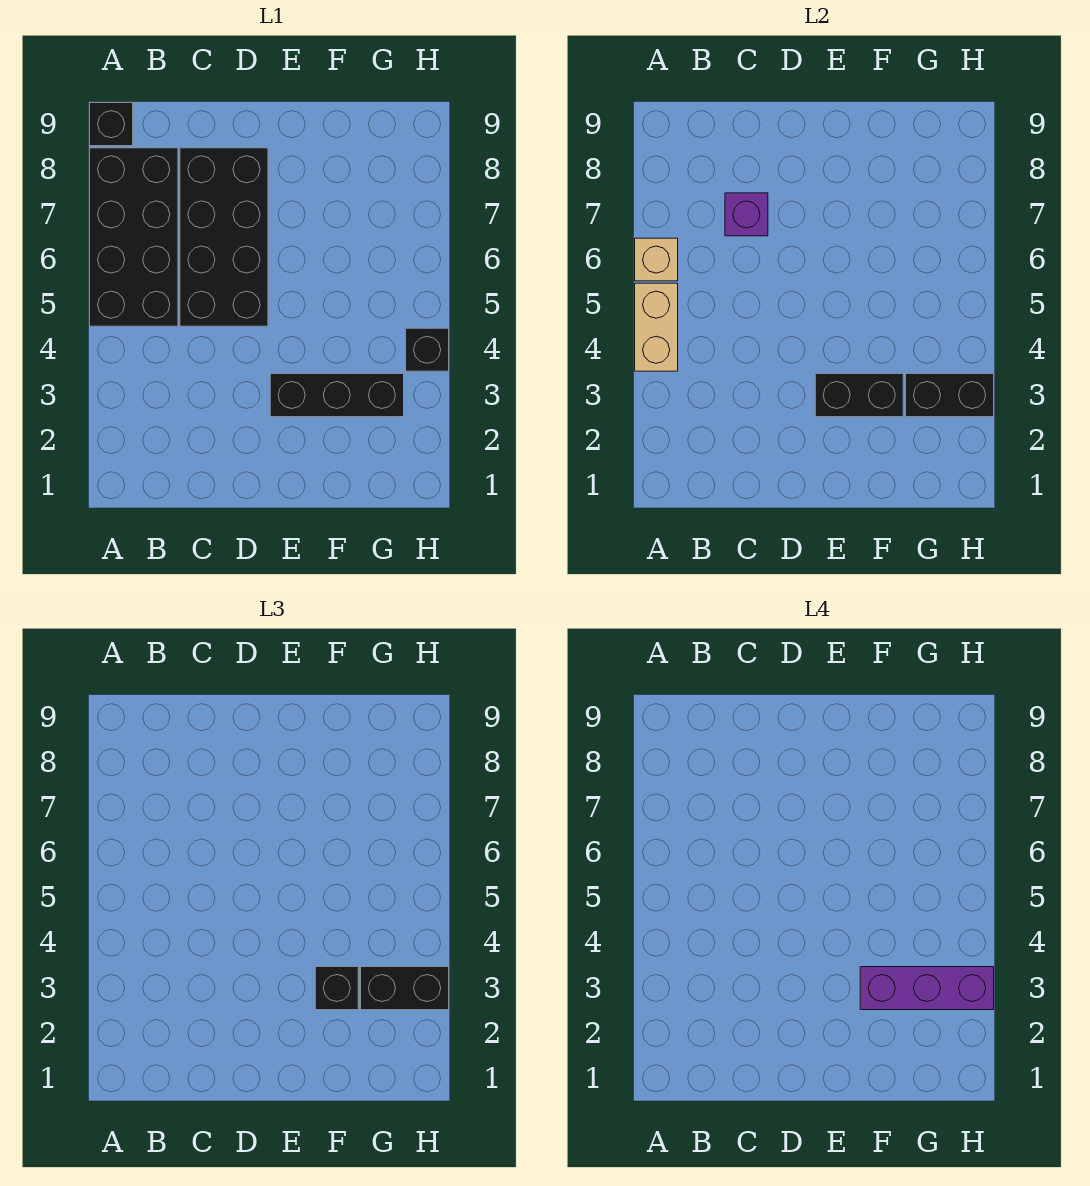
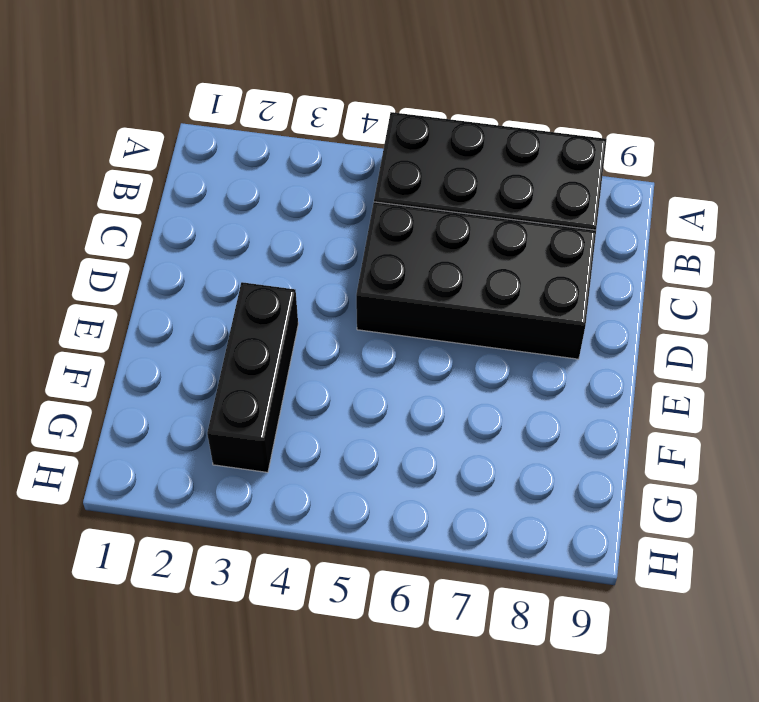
none -> black brick A9 level 1
none -> black brick H4 level 1
none -> tan brick A4:A5 level 2

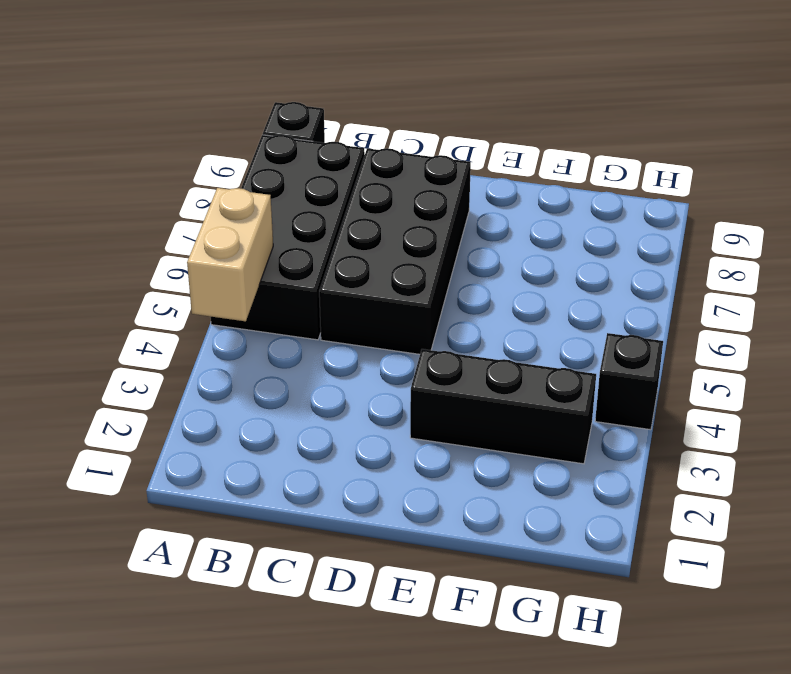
none -> tan brick A6 level 2
none -> purple brick C7 level 2
none -> black brick E3:F3 level 2

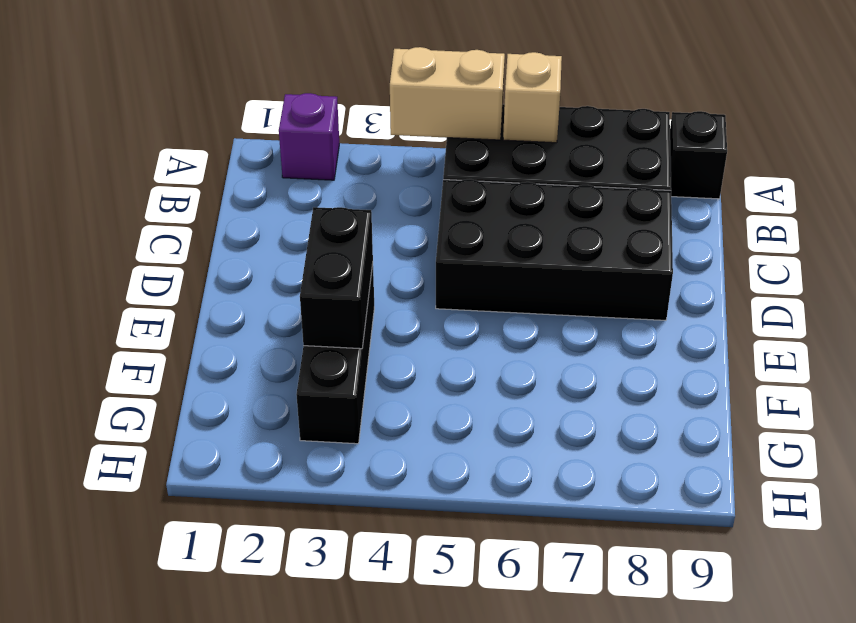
purple brick A2 level 1 -> purple brick C7 level 2
none -> black brick H4 level 1
none -> black brick G3:H3 level 2
none -> black brick F3 level 3

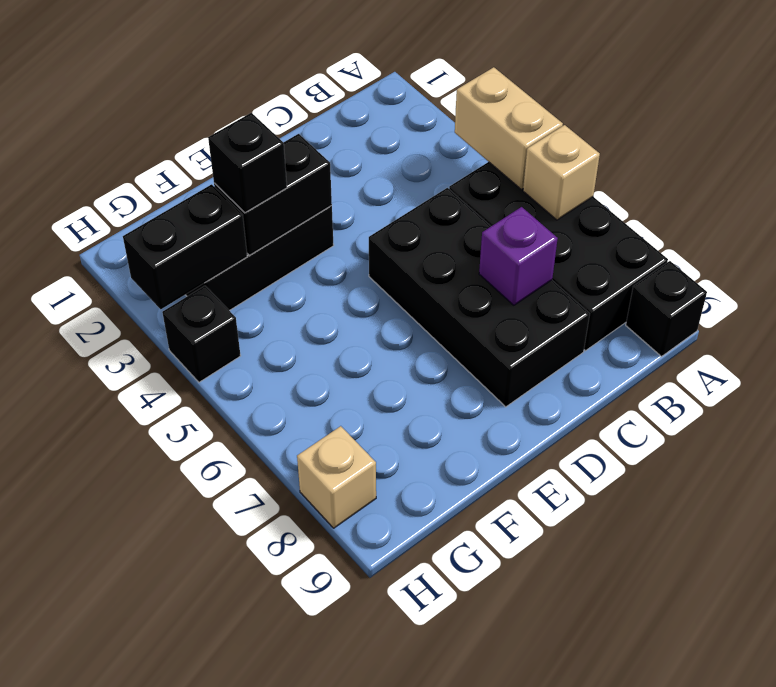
tan brick H8 level 1 -> none
none -> black brick G3:H3 level 3
none -> purple brick F3:H3 level 4

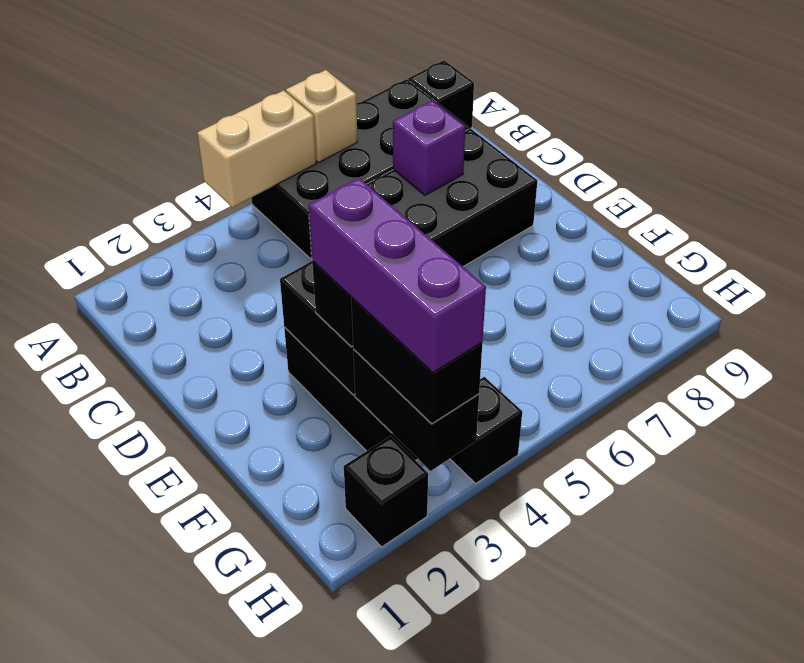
black brick H2 level 1 -> none

